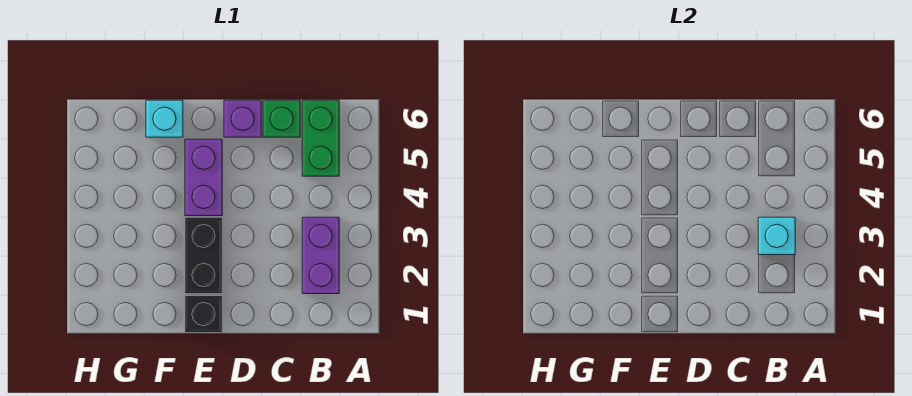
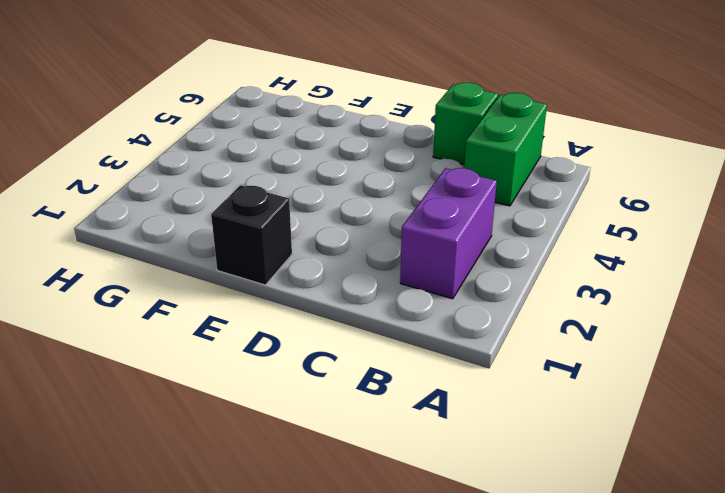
none -> purple brick D6 level 1
none -> black brick E2:E3 level 1

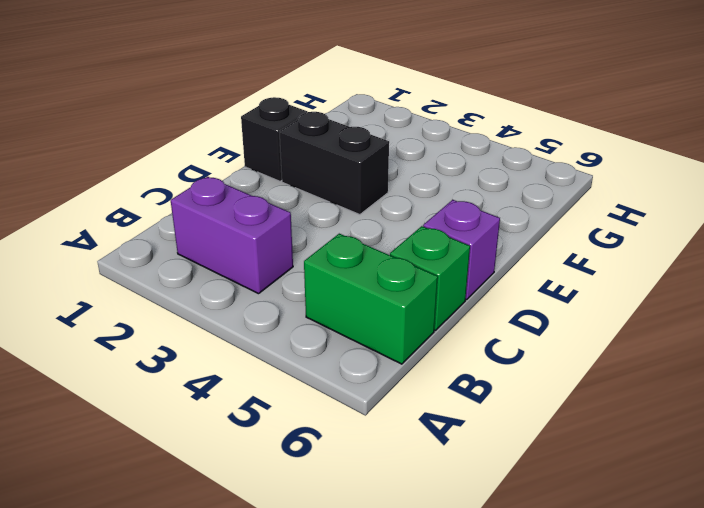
none -> purple brick E4:E5 level 1
none -> cyan brick F6 level 1

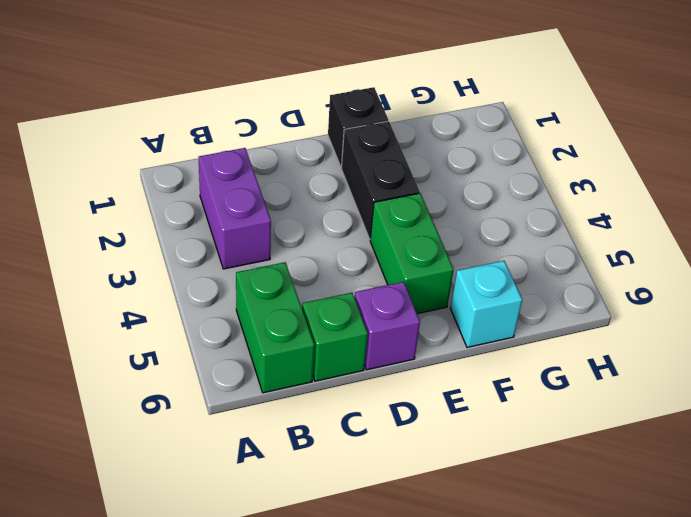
green brick E4:E5 level 1 -> purple brick E4:E5 level 1
none -> cyan brick B3 level 2

